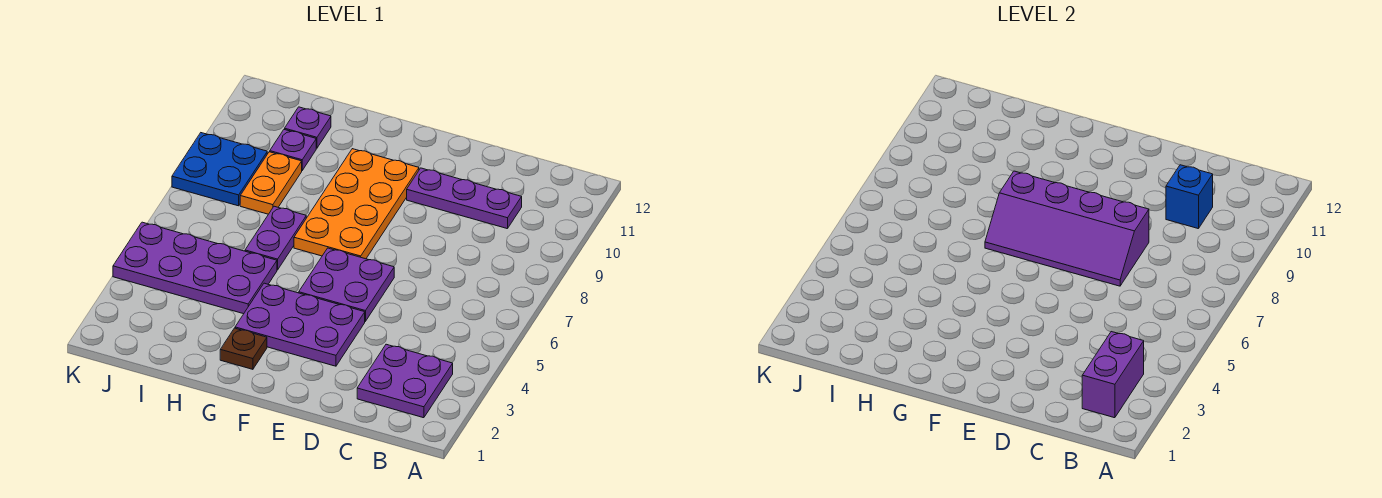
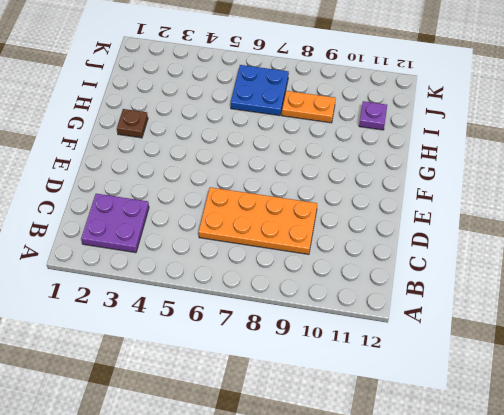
orange plate C6:D9 level 1 -> orange plate F7:G10 level 1
blue plate I6:J7 level 1 -> blue plate J8:K9 level 1
none -> purple plate C10:E10 level 1
none -> purple plate E3:G4 level 1
none -> purple plate E5:F6 level 1

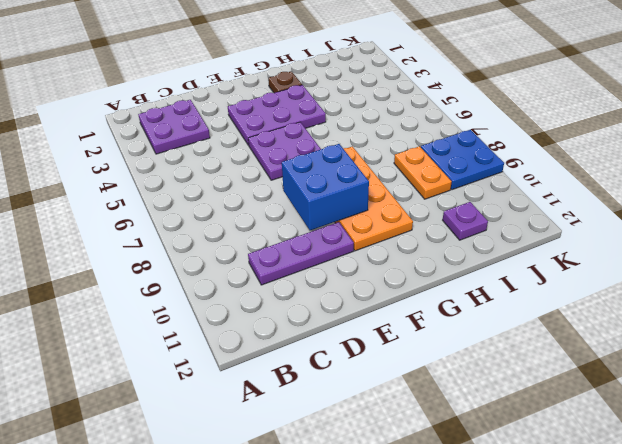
blue brick E8:F9 level 2 -> purple slope D7:G8 level 2 top 8
none -> purple plate H4:K5 level 1
none -> purple plate H6:H7 level 1
none -> purple plate I10 level 1

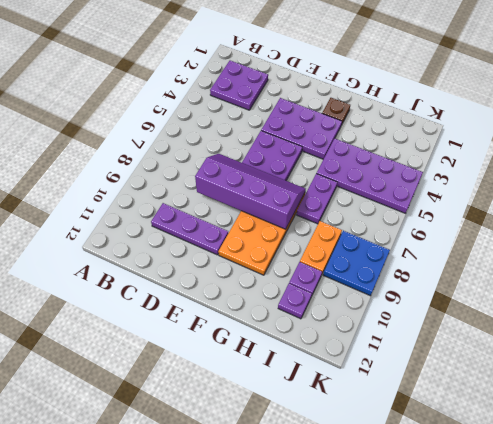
none -> purple brick B2:B3 level 2
none -> blue brick C10 level 2

